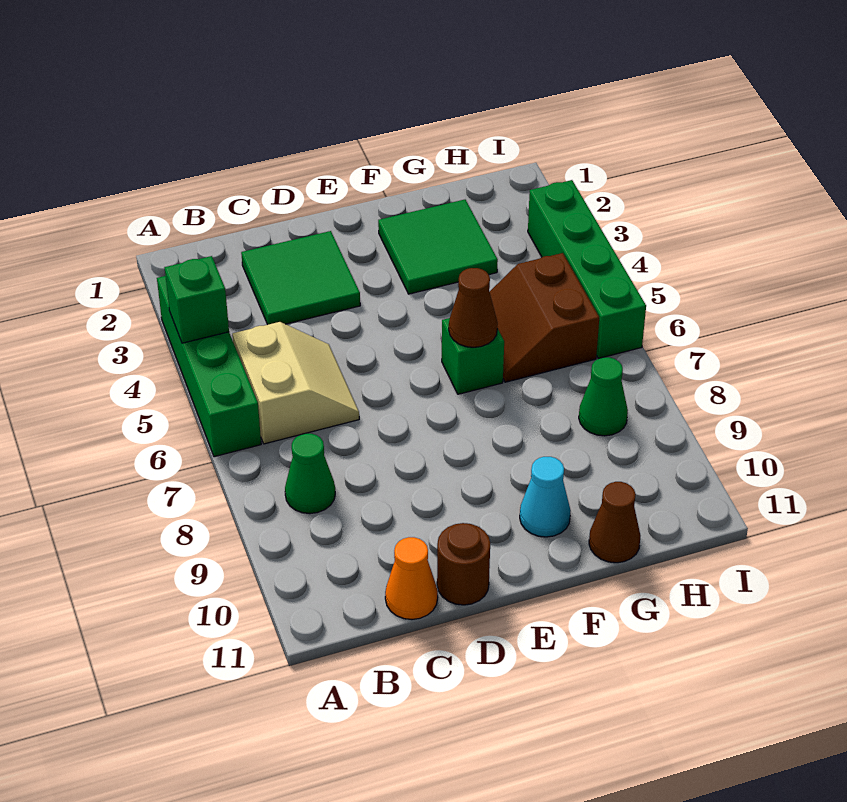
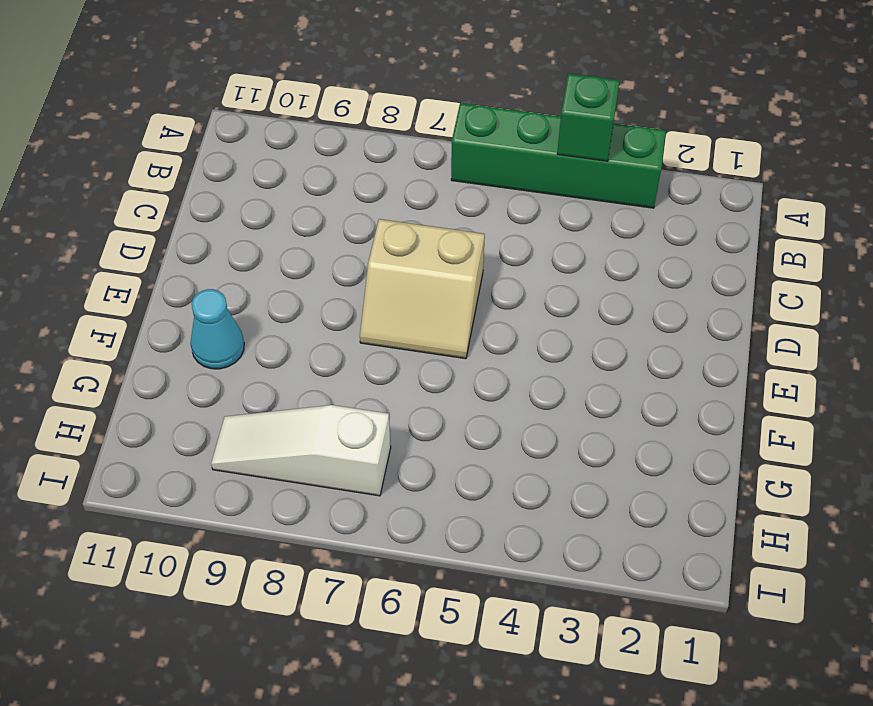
tan slope D6:E7 level 1 top D -> tan slope B5:C6 level 1 top B
white slope H7:H9 level 1 top 7 -> green cone H8 level 1
none -> green cone B8 level 1
none -> green tile C2:D3 level 1
none -> orange cone C11 level 1

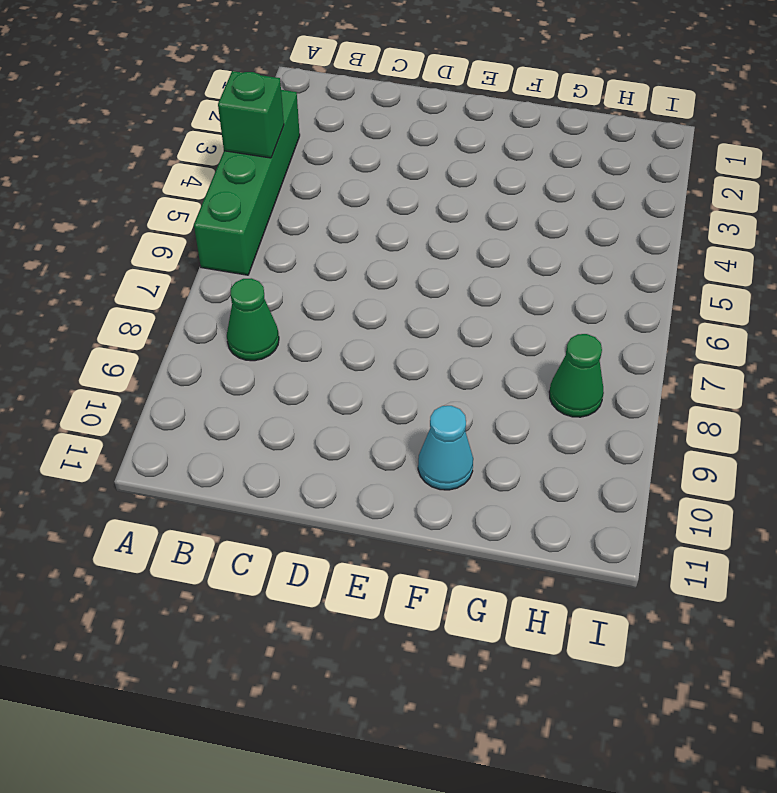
none -> tan slope B5:C6 level 1 top B
none -> green tile C2:D3 level 1
none -> orange cone C11 level 1

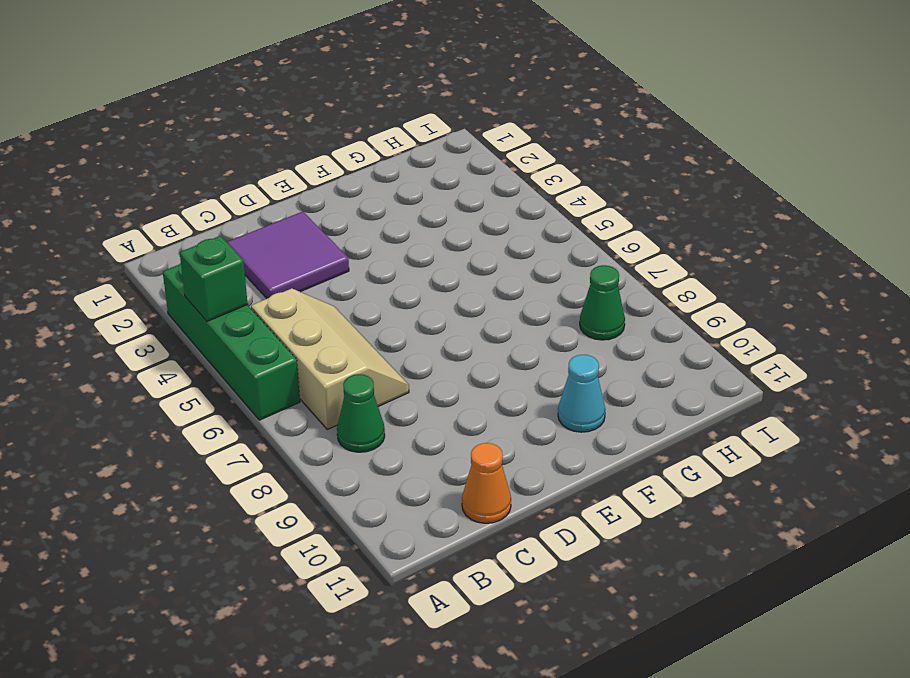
tan slope B5:C7 level 1 top B -> tan slope B5:C6 level 1 top B
purple tile C2:D3 level 1 -> green tile C2:D3 level 1
none -> brown round brick D11 level 1
none -> green tile F2:G3 level 1
none -> green brick F6 level 1

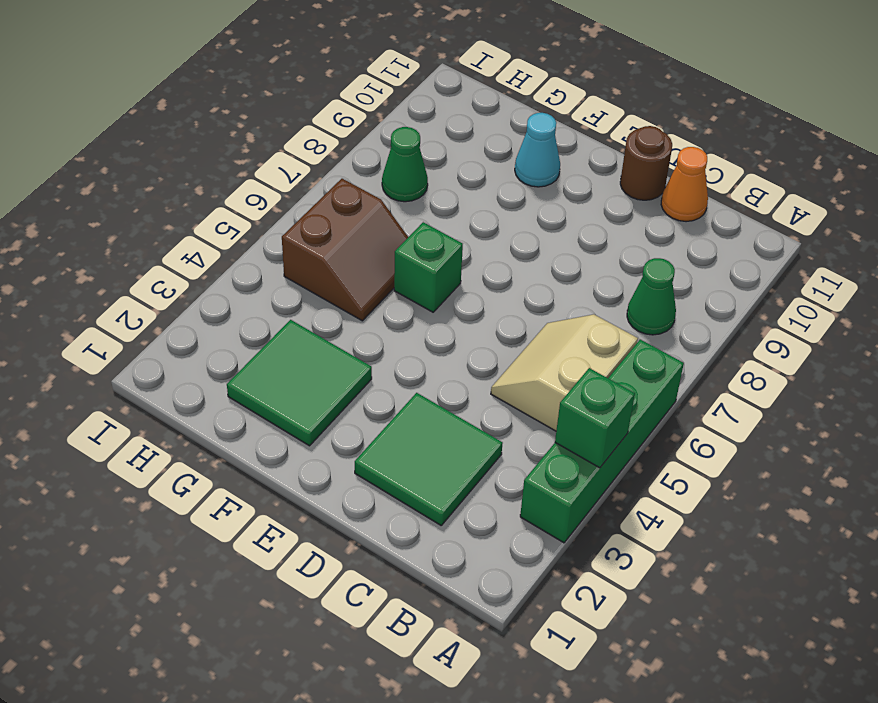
none -> brown cone G11 level 1
none -> green brick I3:I6 level 1
none -> brown cone F6 level 2

